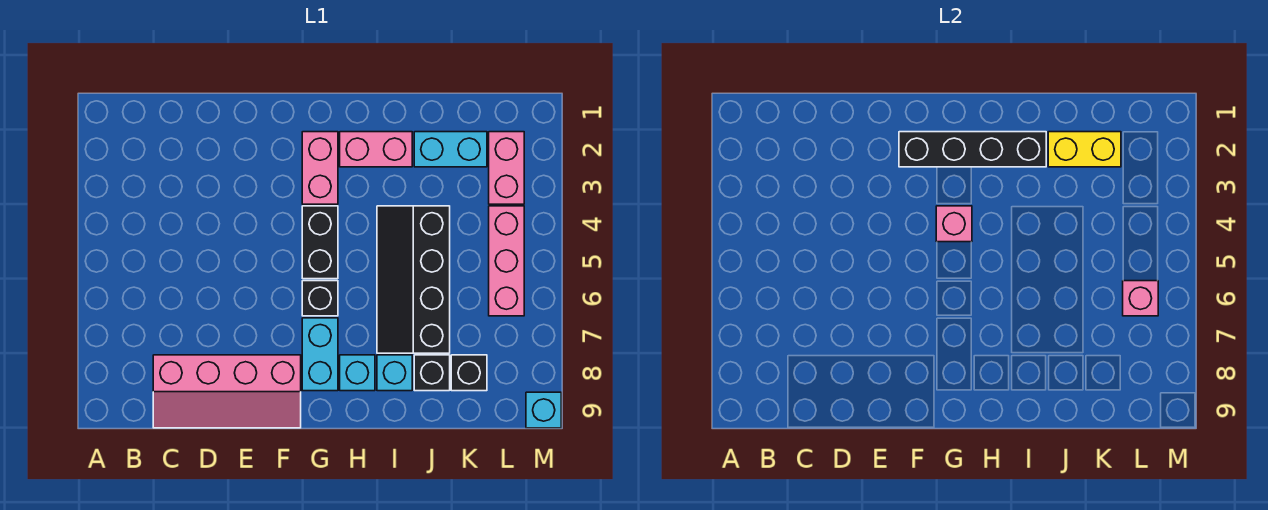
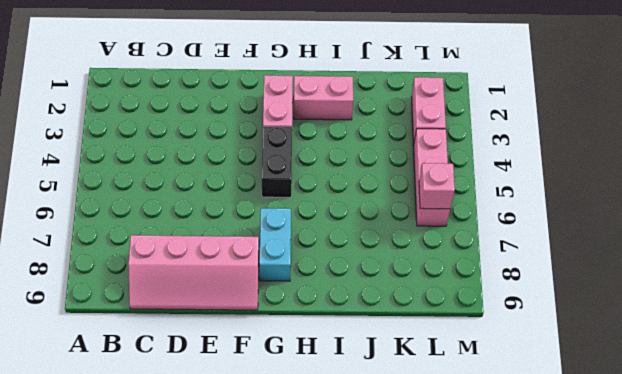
none -> black brick G6 level 1
none -> cyan brick H8 level 1
none -> black slope I4:J7 level 1 top J

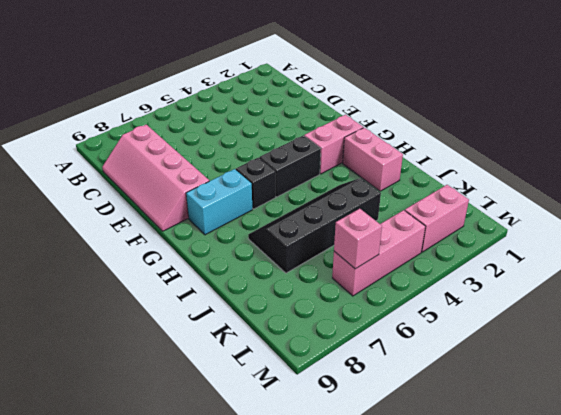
none -> cyan brick H8 level 1
none -> cyan brick I8 level 1
none -> cyan brick J2:K2 level 1

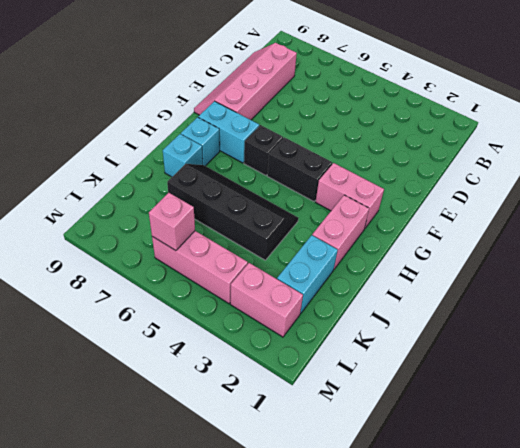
none -> black brick J8 level 1
none -> black brick K8 level 1
none -> cyan brick M9 level 1

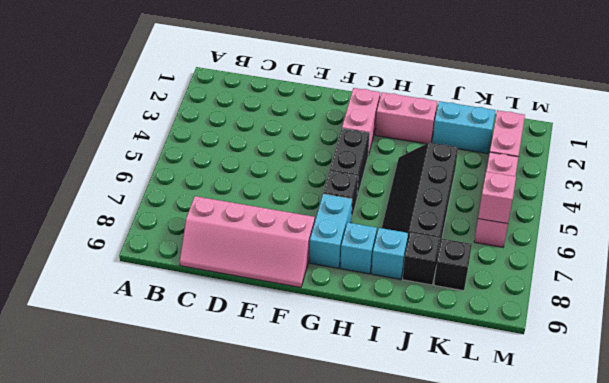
none -> cyan brick M9 level 1
none -> black brick F2:I2 level 2
none -> pink brick G4 level 2

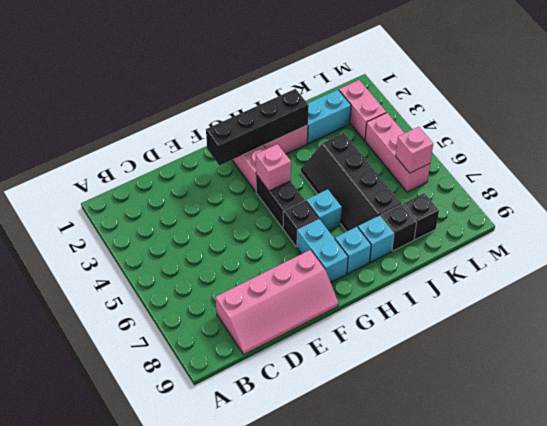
cyan brick H6 level 1 -> cyan brick M9 level 1
none -> yellow brick J2:K2 level 2

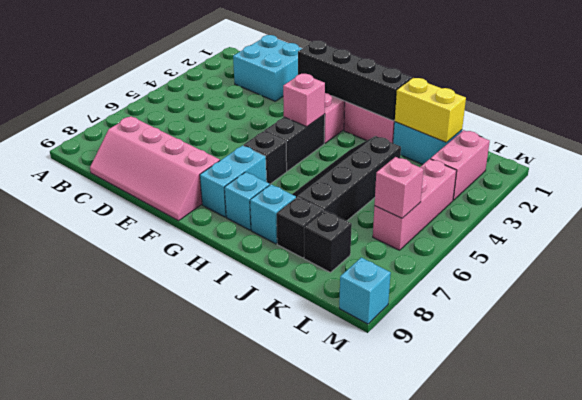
cyan brick C1:D2 level 1 -> none

